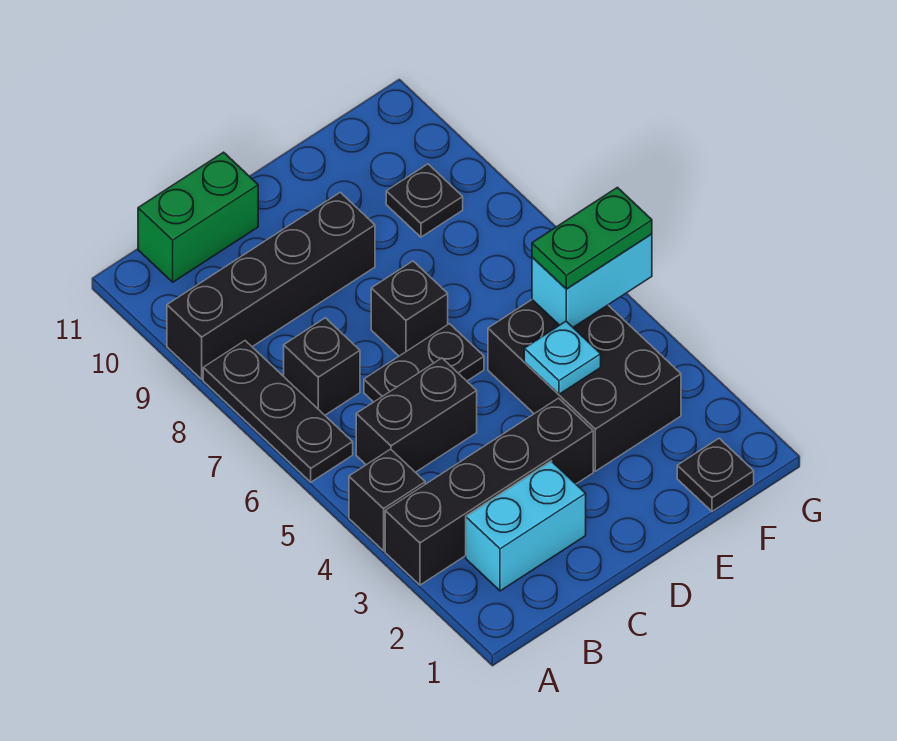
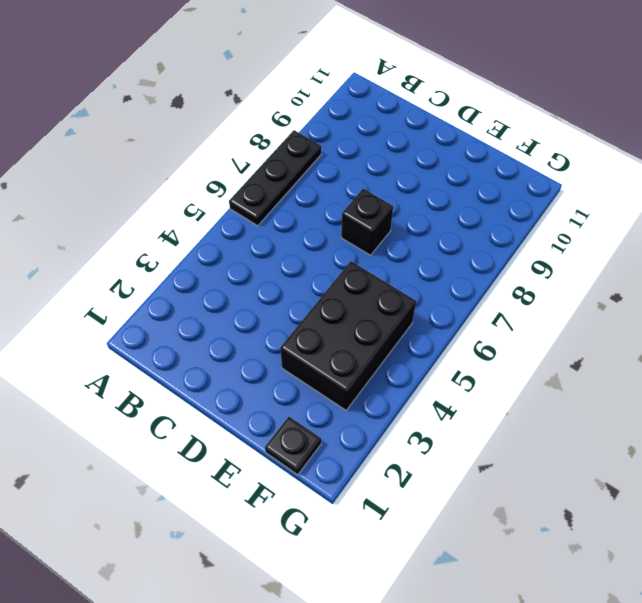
none -> black brick A3:D3 level 1
none -> black brick A4 level 1
none -> black brick A9:D9 level 1

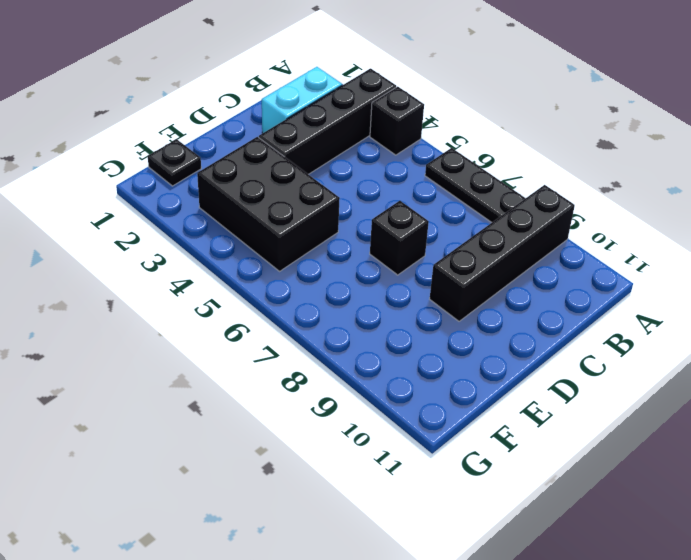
none -> black brick B5:C5 level 1
none -> black brick B7 level 1
none -> green brick B11:C11 level 1

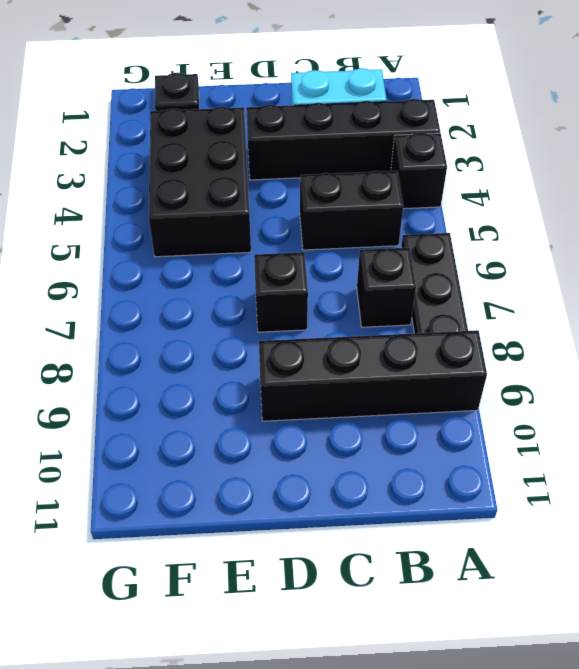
none -> green brick B11:C11 level 1
none -> black plate C6:D6 level 1
none -> black plate F9 level 1

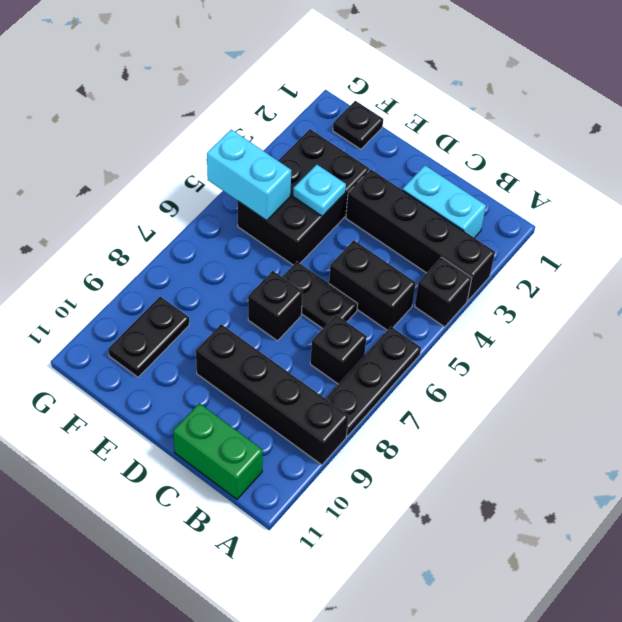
black plate F9:F10 level 1 -> black plate F9 level 1
none -> green plate F5:G5 level 3

